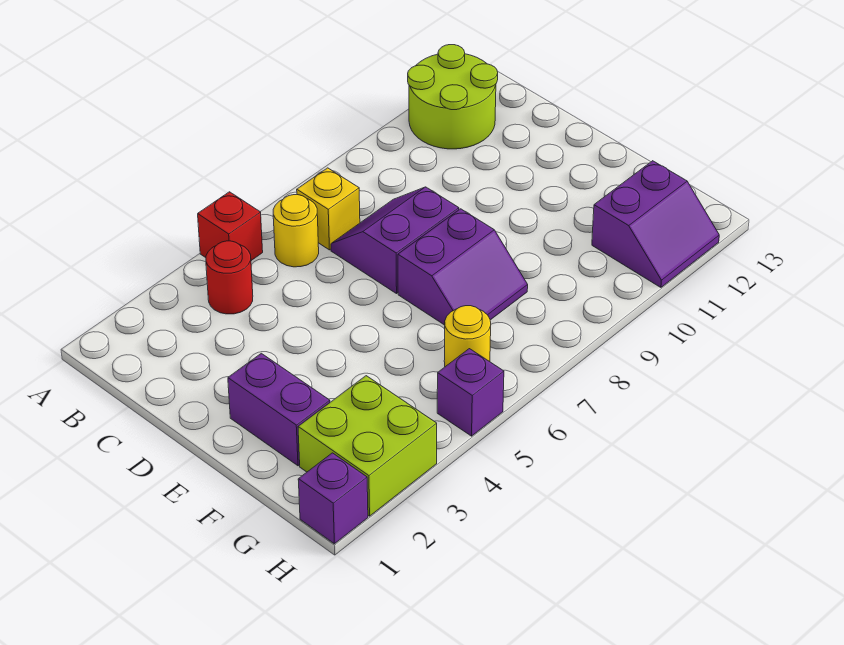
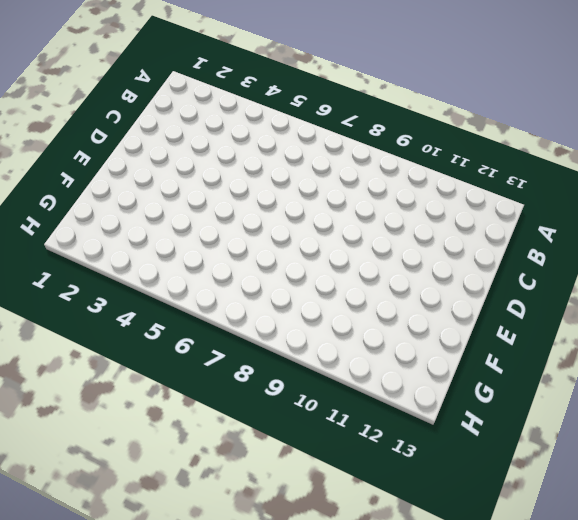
none -> red brick A5 level 1
none -> lime round brick A11:B12 level 1
none -> red round brick B4 level 1

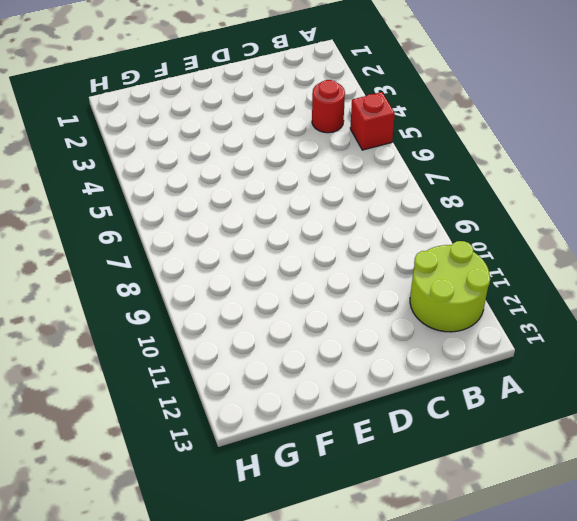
none -> yellow round brick B6 level 1
none -> yellow brick B7 level 1
none -> purple slope C7:D8 level 1 top D

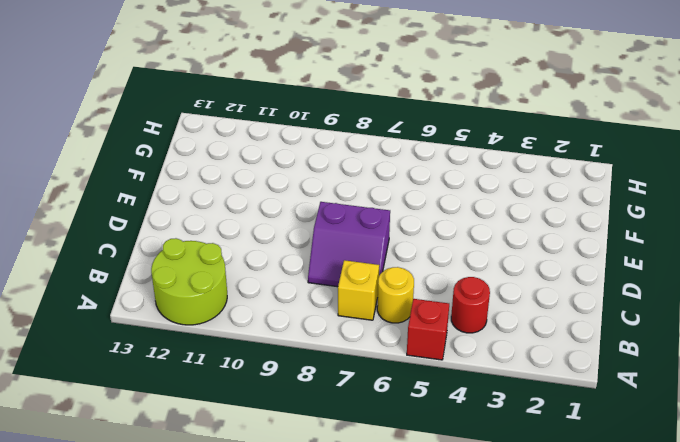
none -> purple brick E2:F2 level 1
none -> purple slope E7:F8 level 1 top E
none -> lime brick G2:H3 level 1

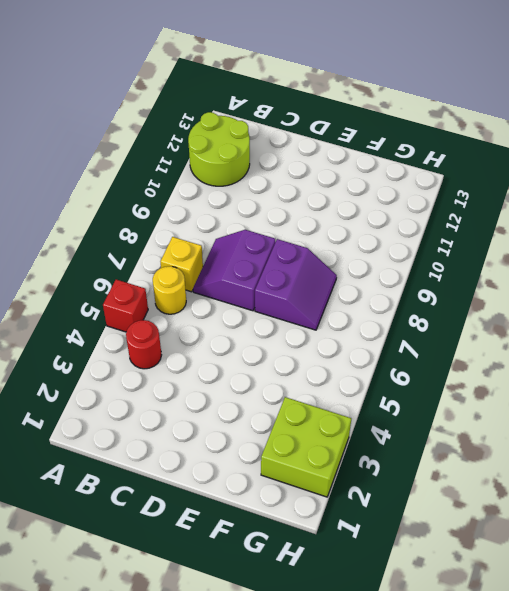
none -> purple brick E2:F2 level 1
none -> yellow round brick G6 level 1
none -> purple slope G11:H12 level 1 top G

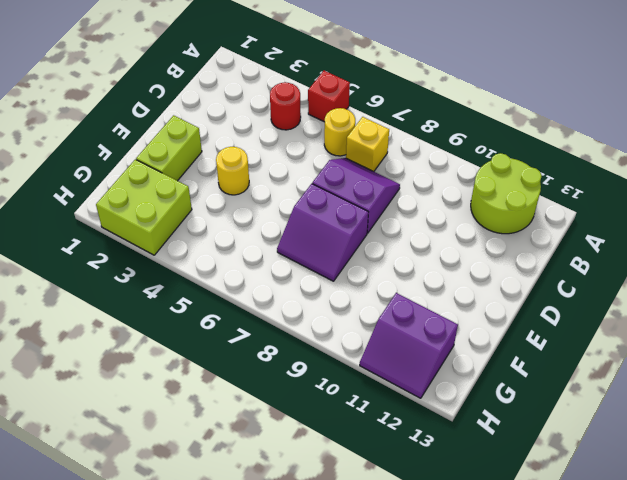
lime brick E2:F2 level 1 -> purple brick E2:F2 level 1
yellow round brick E4 level 1 -> yellow round brick G6 level 1
none -> purple brick H1 level 1
none -> purple brick H5 level 1

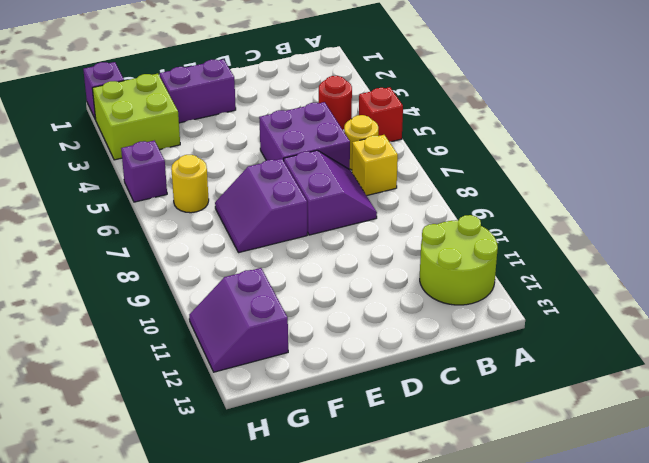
purple brick C5:D6 level 1 -> none

